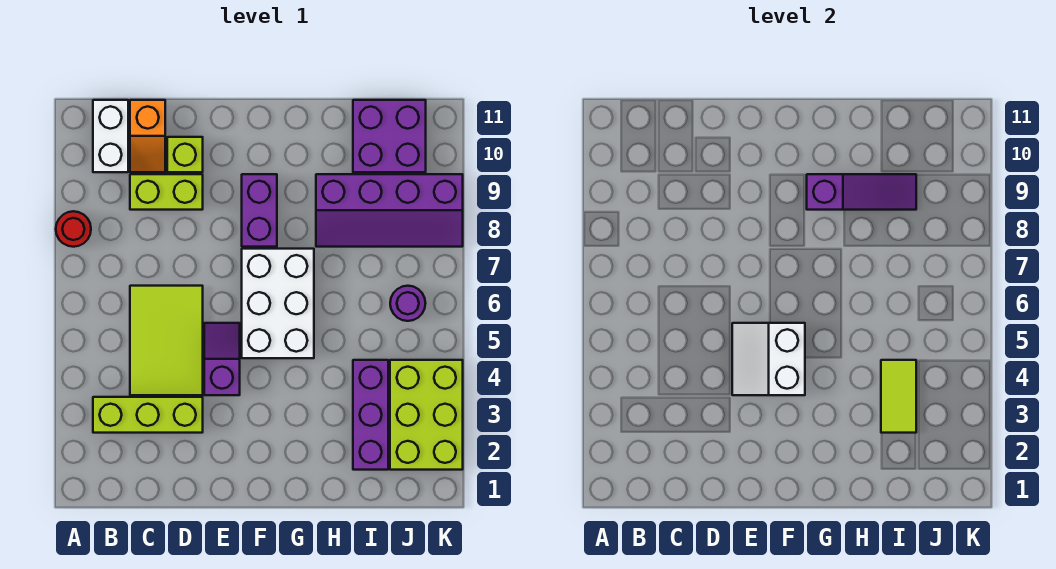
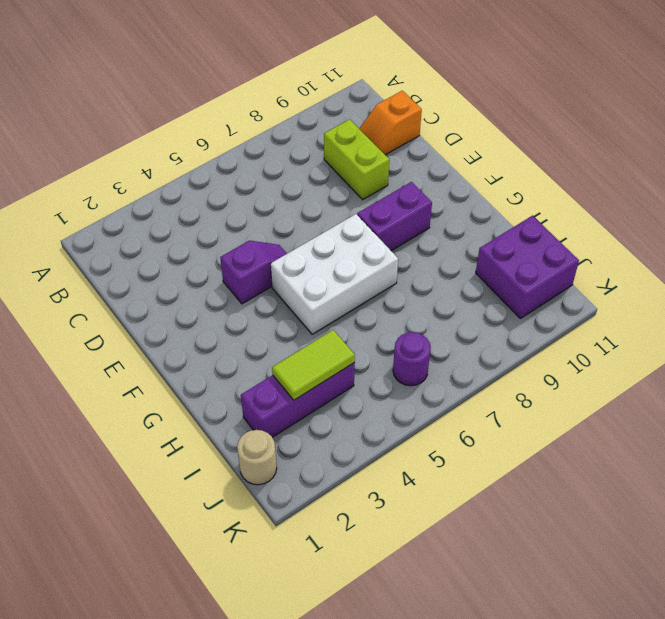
tan round brick J1 level 1 -> none
none -> red round brick A8 level 1
none -> lime brick B3:D3 level 1
none -> white brick B10:B11 level 1

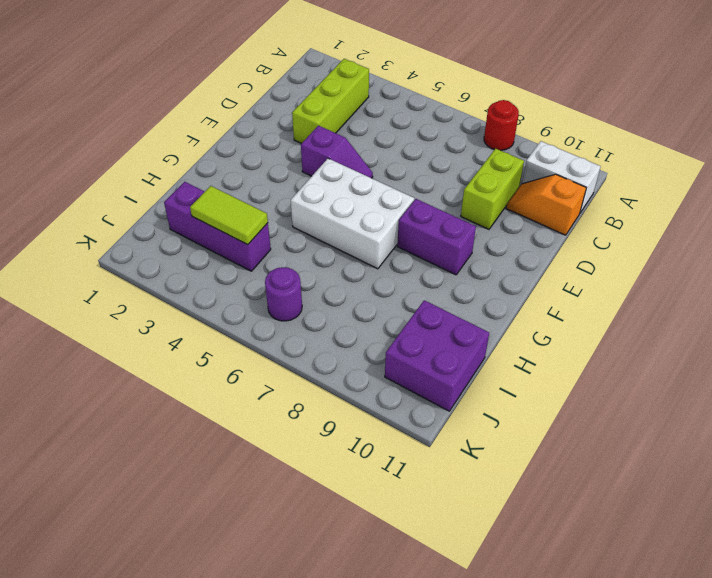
none -> lime tile C4:D6 level 1
none -> lime brick D10 level 1
none -> purple slope H8:K9 level 1 top 9

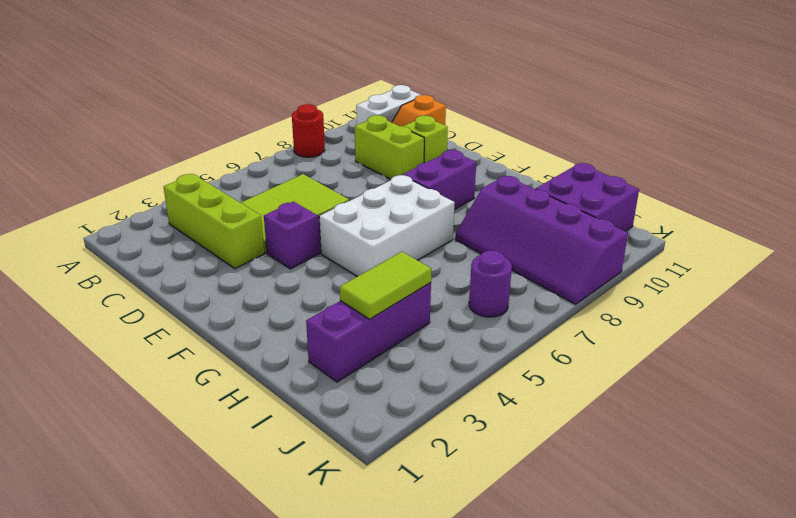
none -> lime brick J2:K4 level 1
none -> white slope E4:F5 level 2 top F
none -> purple slope G9:I9 level 2 top G

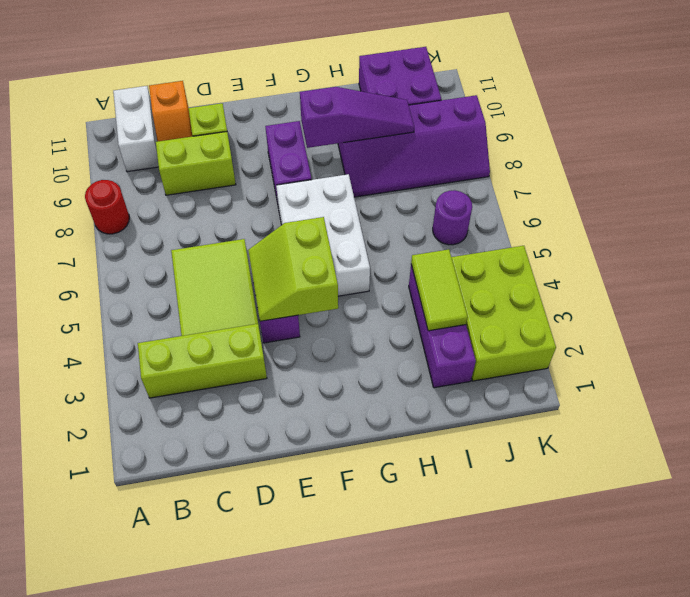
lime slope E4:F5 level 2 top F -> white slope E4:F5 level 2 top F

